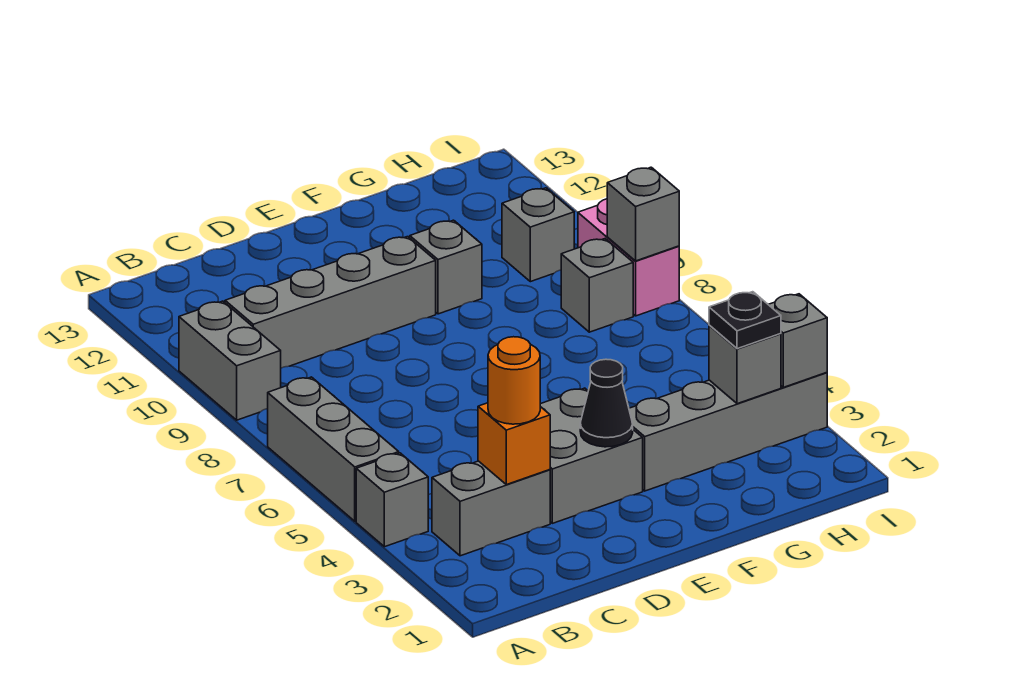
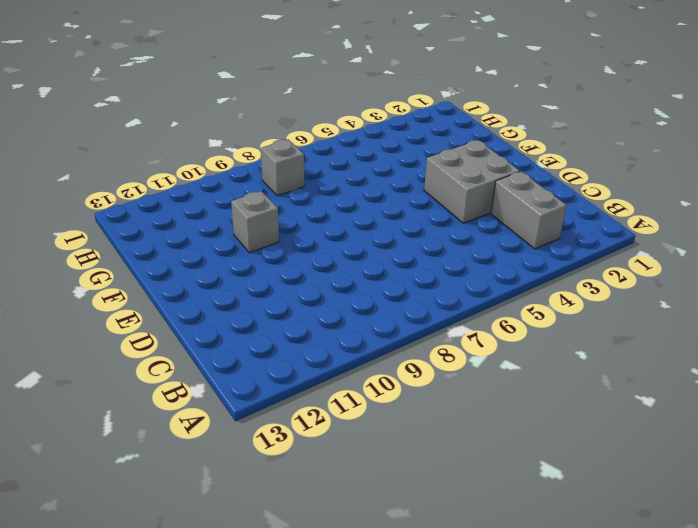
none -> grey brick A4 level 1
none -> grey brick A5:A7 level 1
none -> grey brick A9:A10 level 1

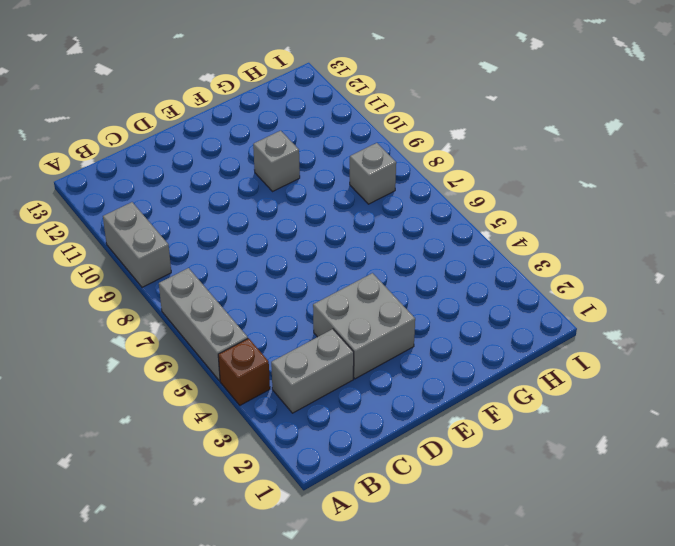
brown brick A4 level 1 -> grey brick A4 level 1
none -> grey brick B10:E10 level 1
none -> grey brick F3:I3 level 1
none -> grey brick H10 level 1

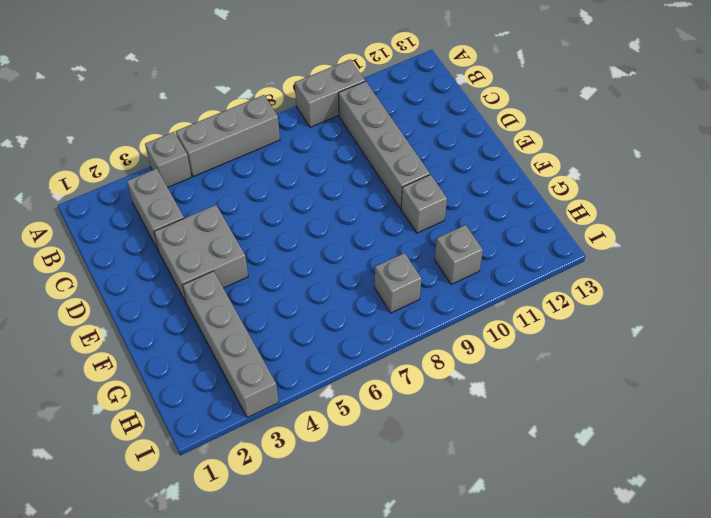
none -> pink brick I8:I9 level 1
none -> orange brick C3 level 2
none -> black cone E3 level 2

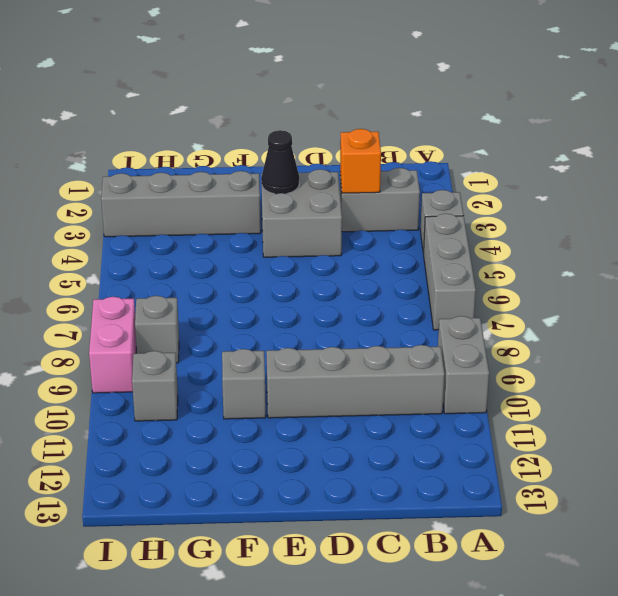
none -> grey brick H3 level 2
none -> grey brick I3 level 2
none -> grey brick I8 level 2

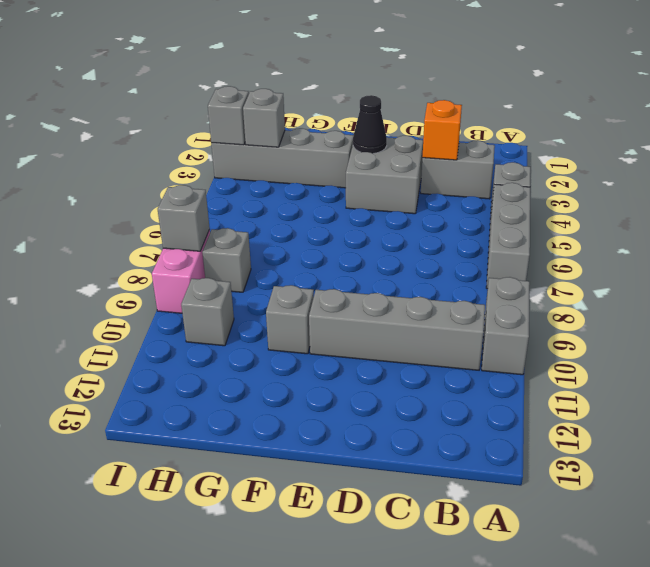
none -> orange round brick C3 level 3
none -> black plate H3 level 3

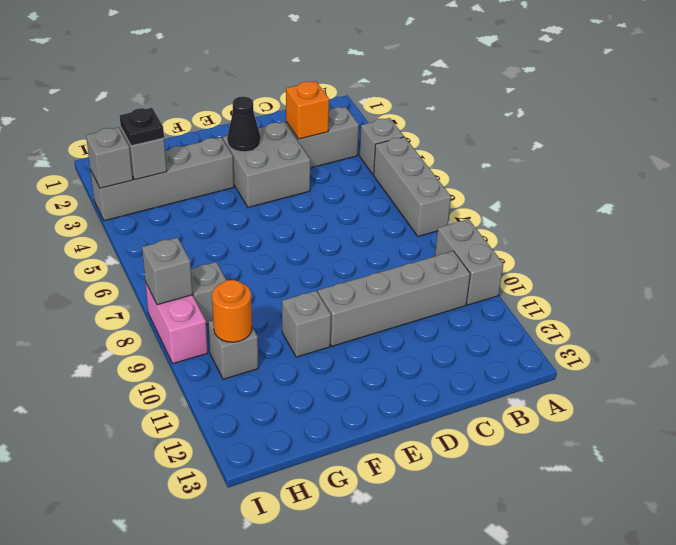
orange round brick H10 level 2 -> orange round brick C3 level 3

